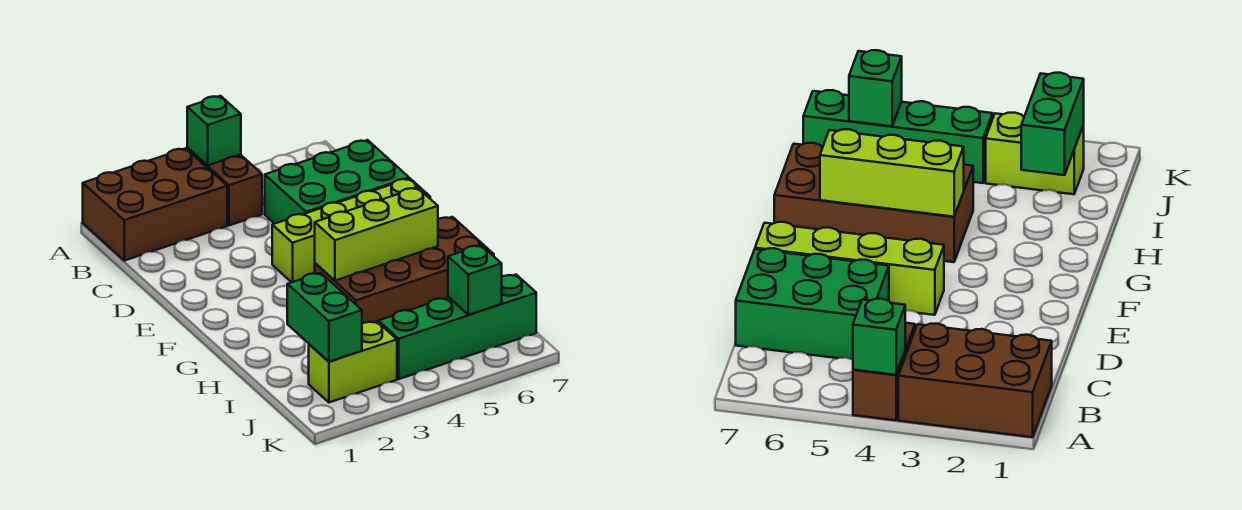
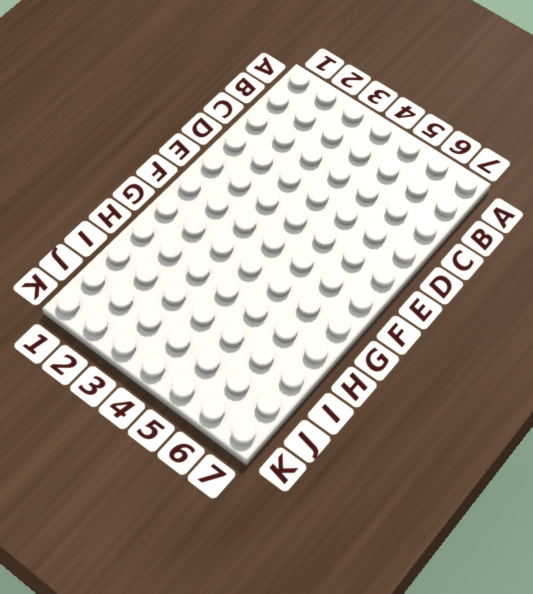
none -> brown brick A1:B3 level 1
none -> brown brick A4:B4 level 1

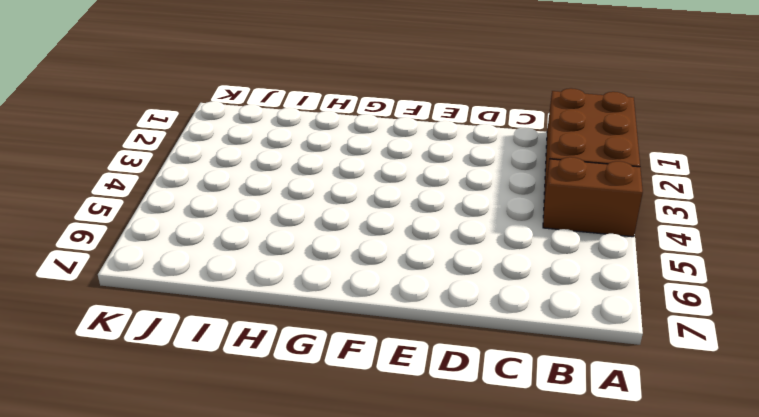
none -> green brick C5:D7 level 1
none -> lime brick E4:E7 level 1

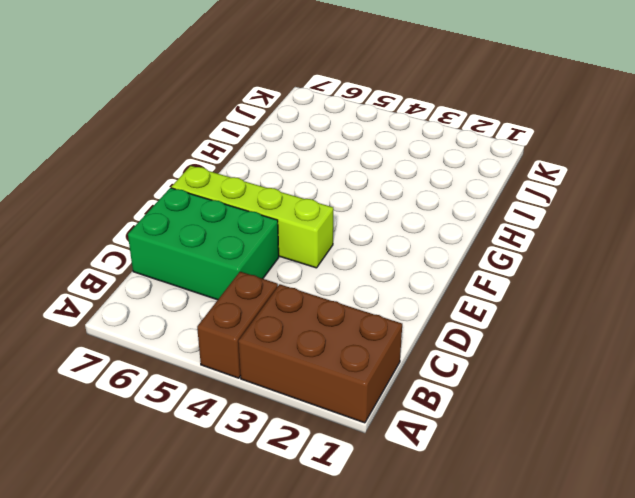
none -> brown brick G4:H7 level 1
none -> lime brick J2:J3 level 1

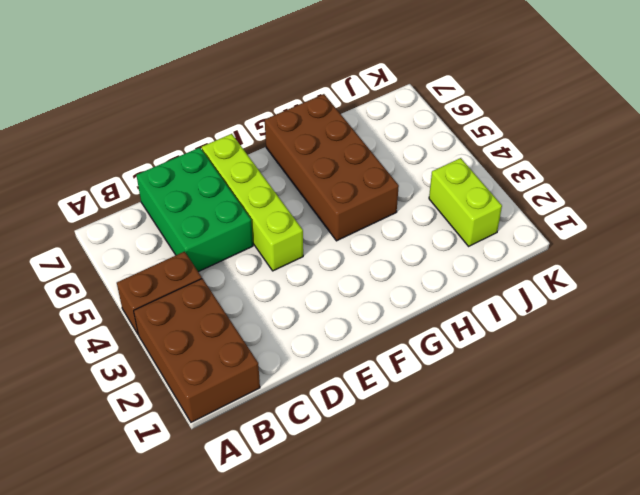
none -> green brick J4:J7 level 1
none -> green brick A4 level 2

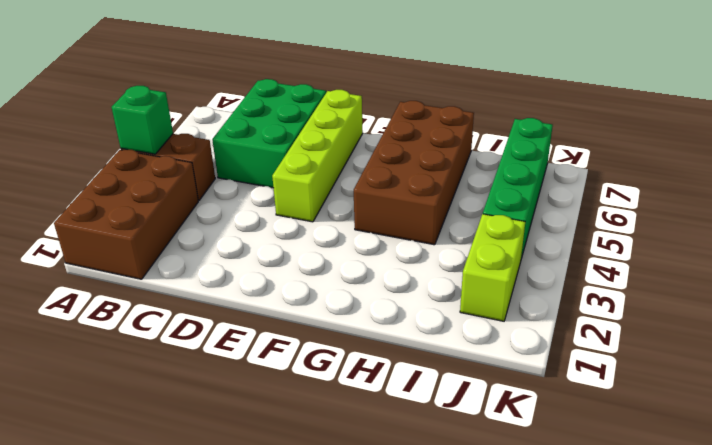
none -> lime brick G4:G6 level 2
none -> green brick I2:J2 level 2

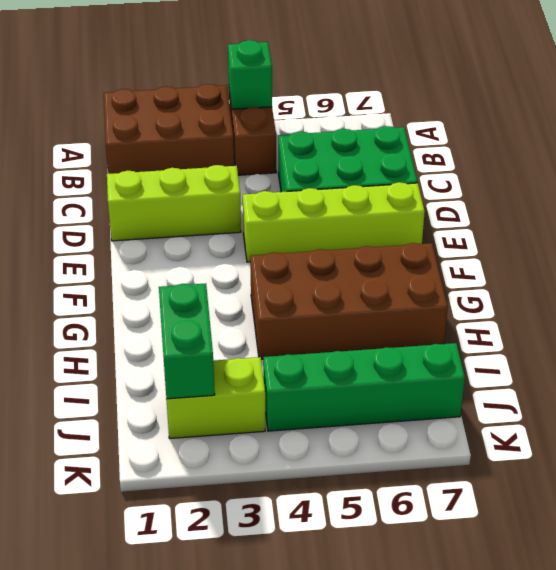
lime brick D1:D3 level 1 -> lime brick G4:G6 level 2
none -> green brick J6 level 2

